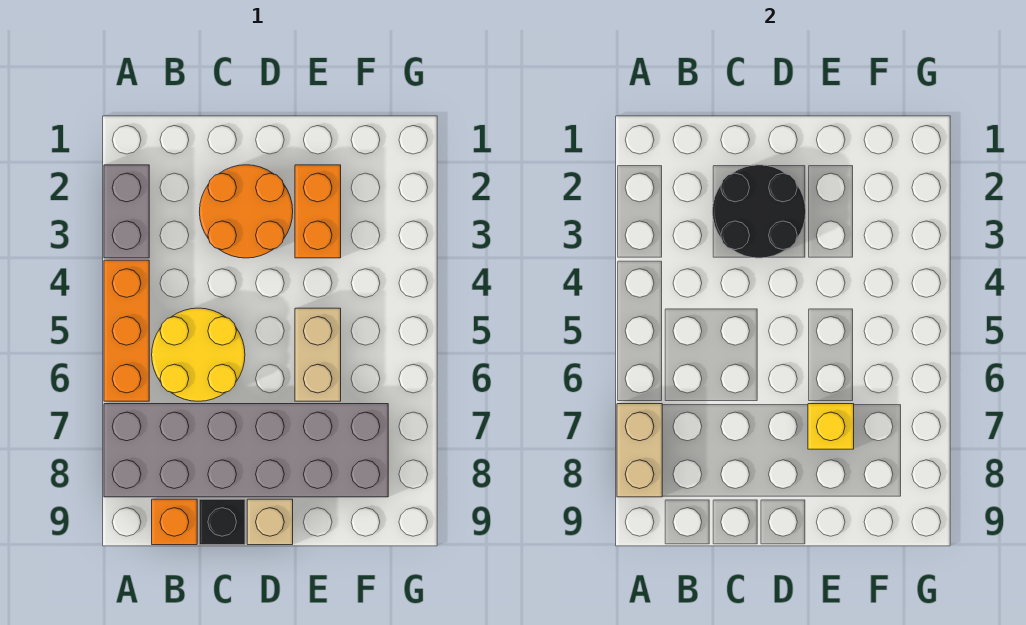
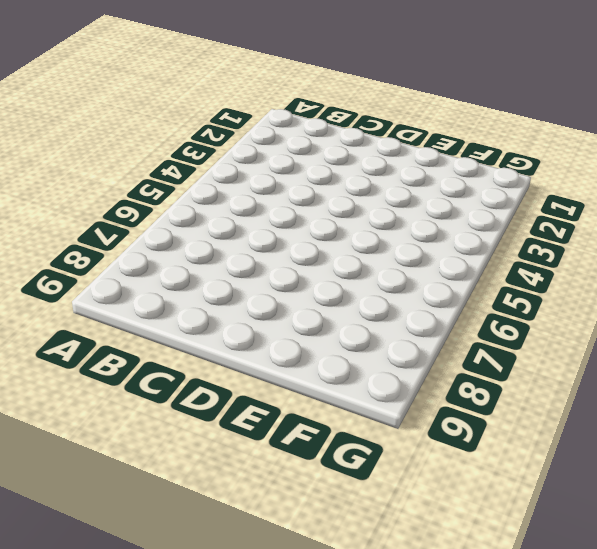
none -> grey brick A2:A3 level 1
none -> orange brick A4:A6 level 1
none -> grey brick A7:F8 level 1

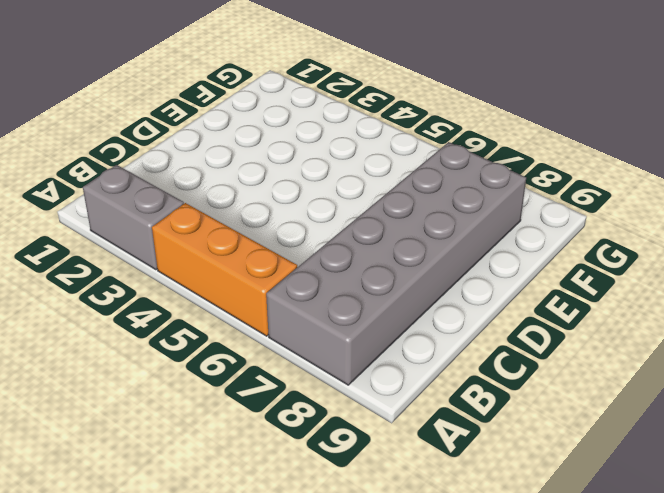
none -> yellow round brick B5:C6 level 1
none -> orange brick B9 level 1
none -> orange round brick C2:D3 level 1

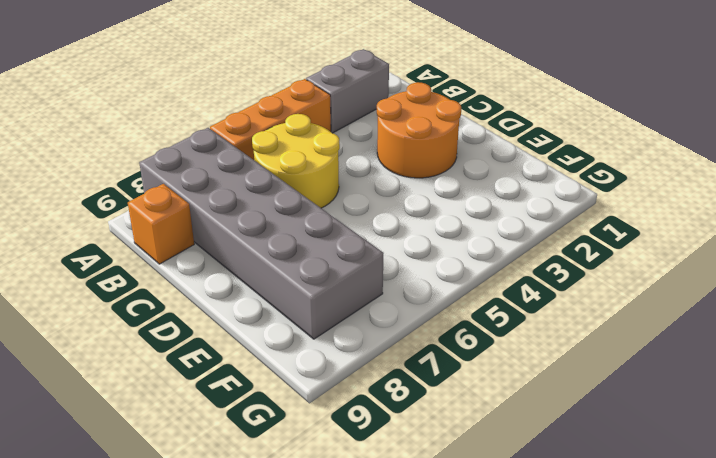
none -> black brick C9 level 1
none -> tan brick D9 level 1
none -> orange brick E2:E3 level 1

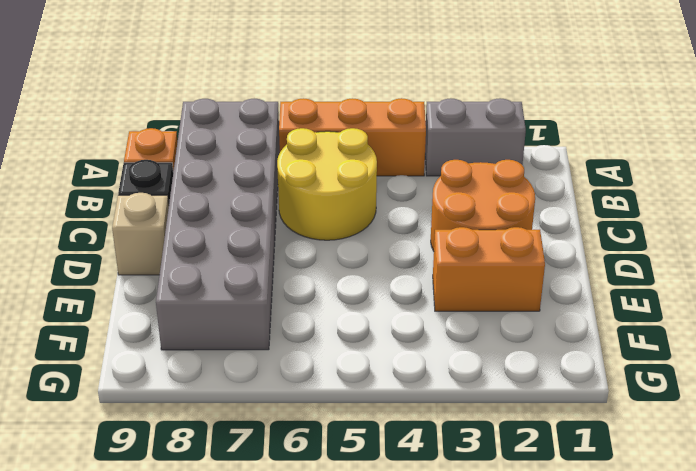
none -> tan brick E5:E6 level 1
none -> tan brick A7:A8 level 2
none -> black round brick C2:D3 level 2

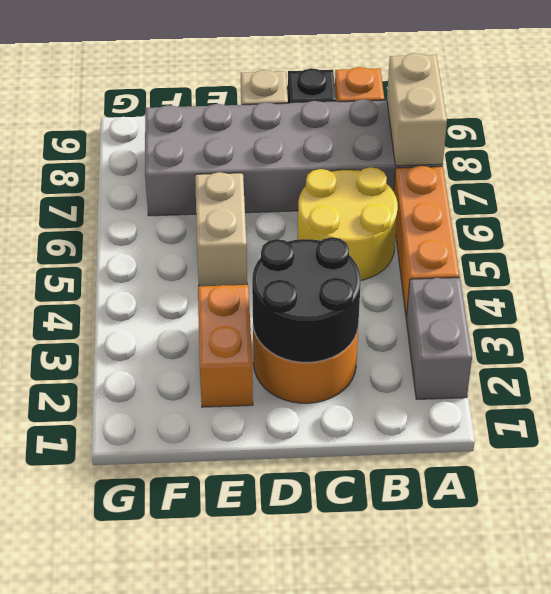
none -> yellow brick E7 level 2

